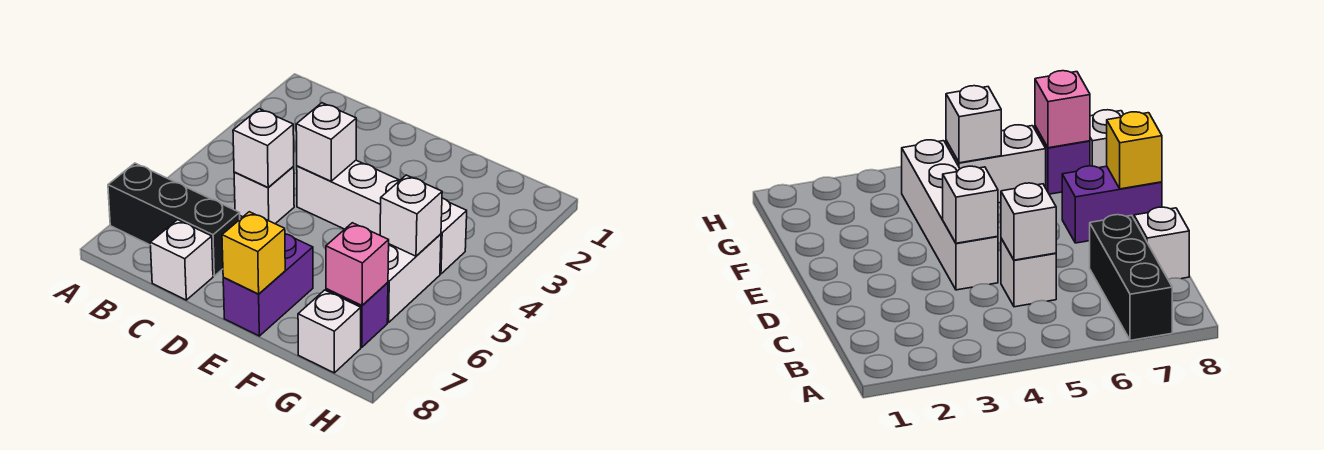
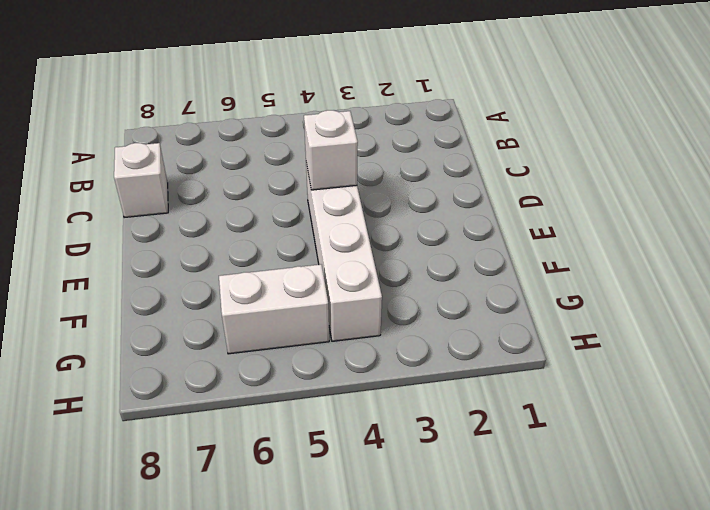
none -> black brick A7:C7 level 1
none -> white brick C5 level 1
none -> purple brick E7:E8 level 1

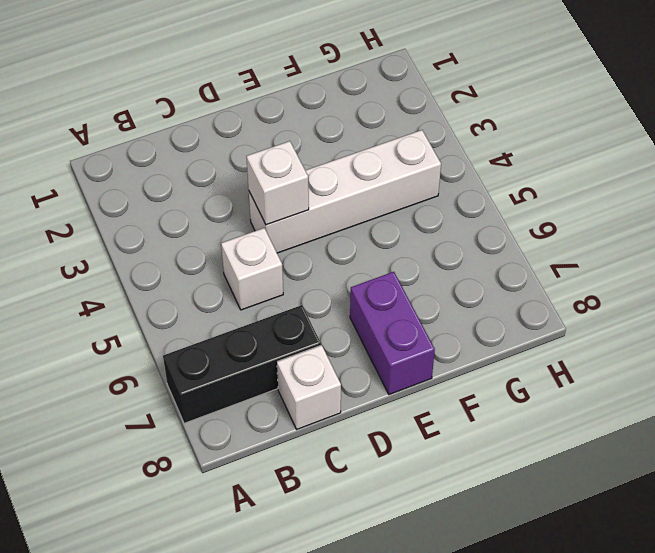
none -> white brick G5:G6 level 1
none -> purple brick G7 level 1
none -> white brick G8 level 1

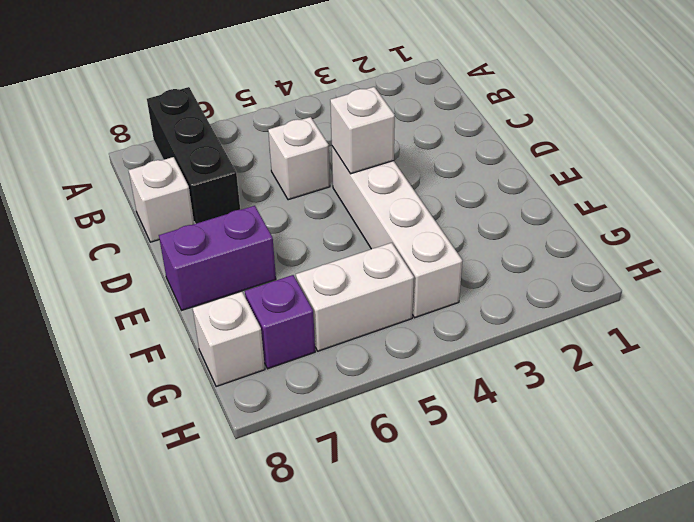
none -> white brick C5 level 2
none -> yellow brick E8 level 2
none -> white brick G5 level 2

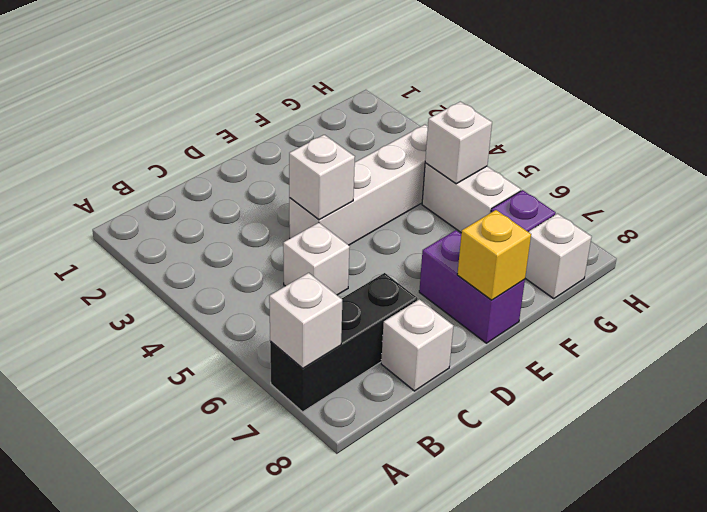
white brick A7 level 2 -> white brick C5 level 2
none -> pink brick G7 level 2

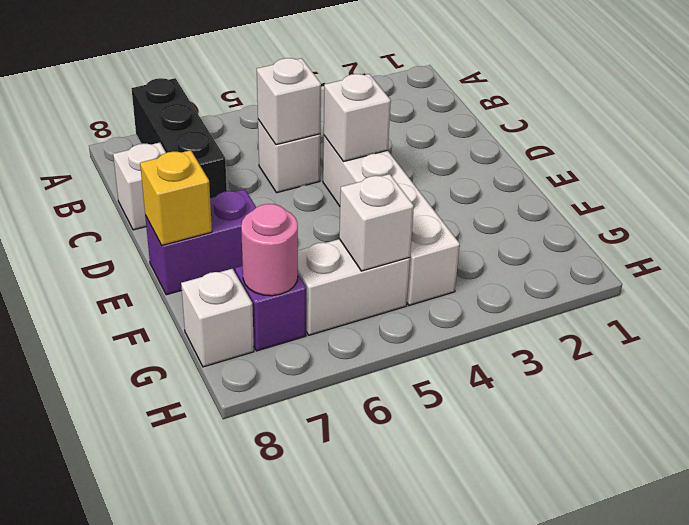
pink round brick G7 level 2 -> pink brick G7 level 2

